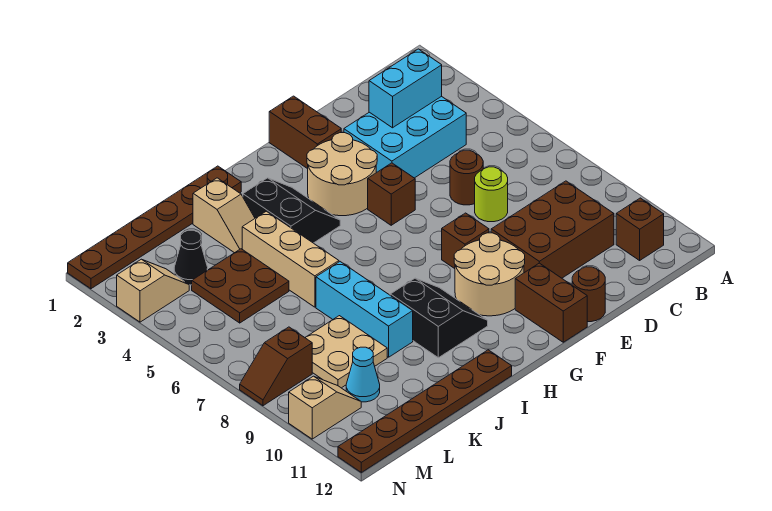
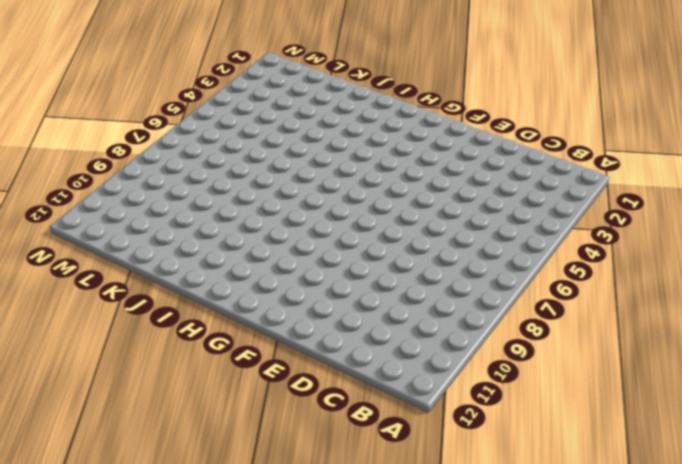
none -> brown brick B11 level 1
none -> cyan brick C3:E4 level 1
none -> brown brick C9:E10 level 1

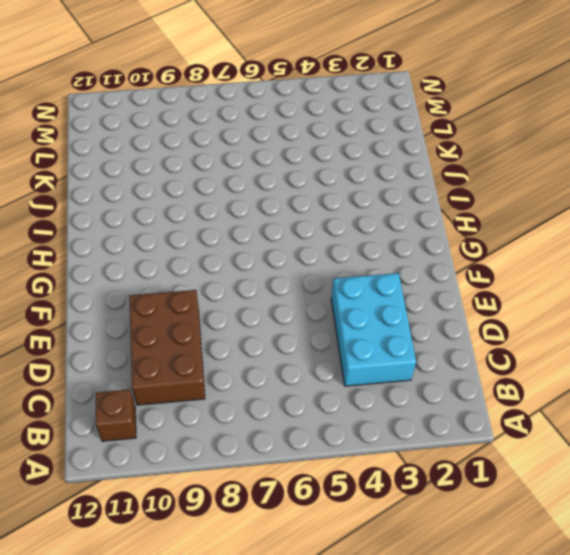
none -> brown round brick D6 level 1
none -> lime round brick D7 level 1
none -> brown round brick E12 level 1

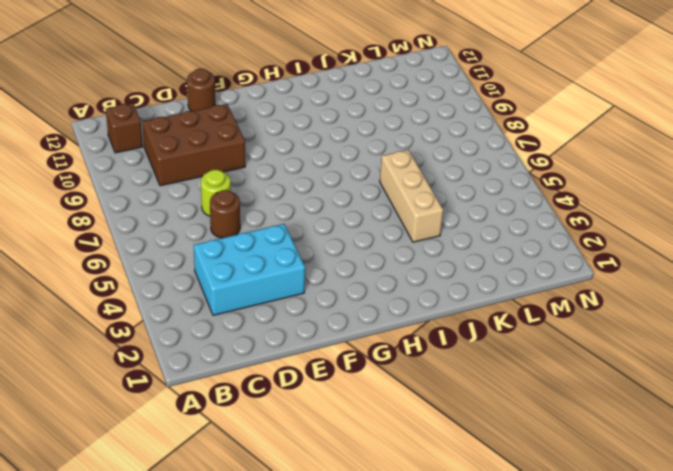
none -> brown brick F1:F2 level 1
none -> tan round brick F3:G4 level 1
none -> brown brick F5 level 1

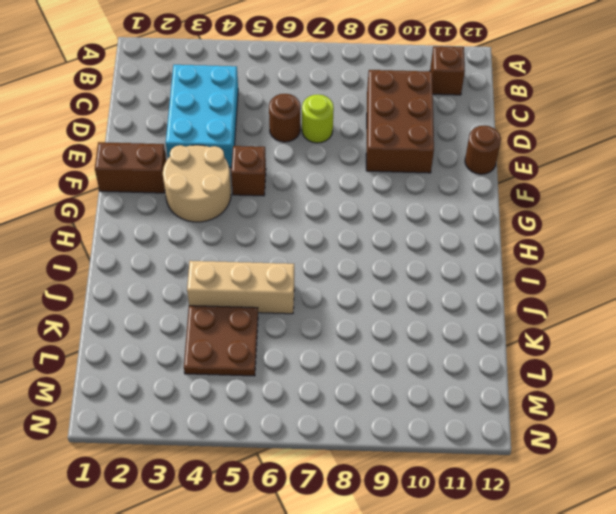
none -> brown brick F8 level 1
none -> tan round brick F9:G10 level 1
none -> brown brick F11:F12 level 1

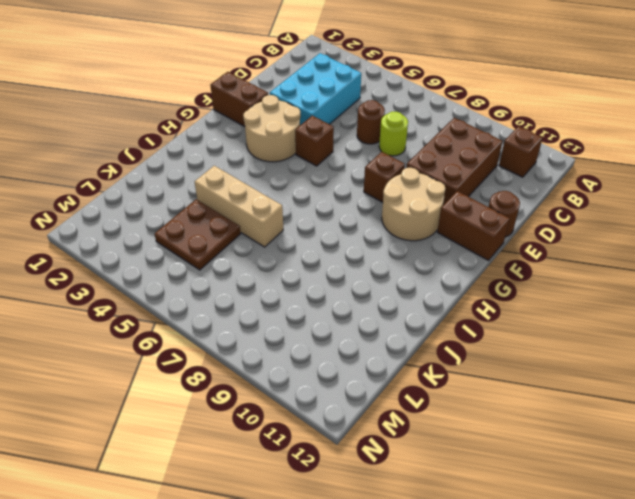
none -> black slope H3:I4 level 1 top I
none -> black slope H9:I10 level 1 top I
none -> brown plate I1:N1 level 1

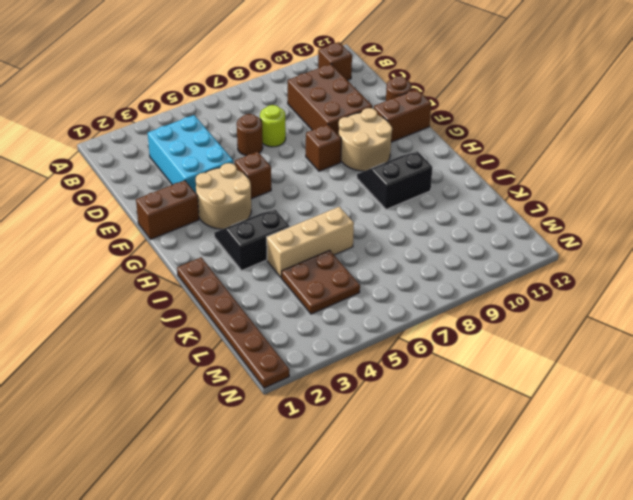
none -> brown plate I12:N12 level 1
none -> tan slope J2:J3 level 1 top 2
none -> cyan brick J7:J9 level 1

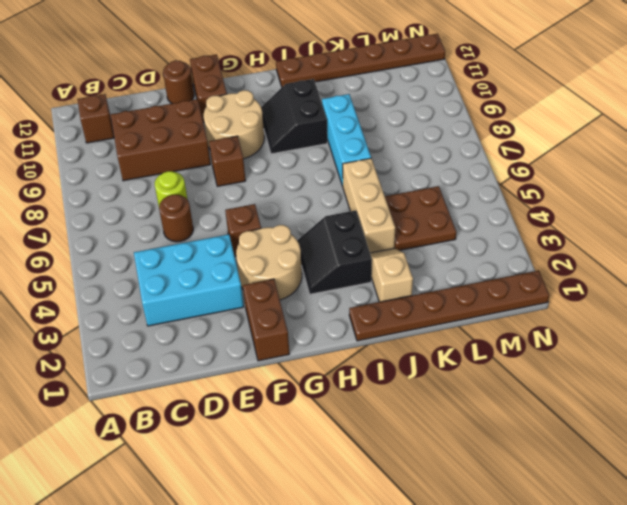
none -> tan plate K8:L9 level 1
none -> black cone L3 level 1
none -> cyan cone L10 level 1

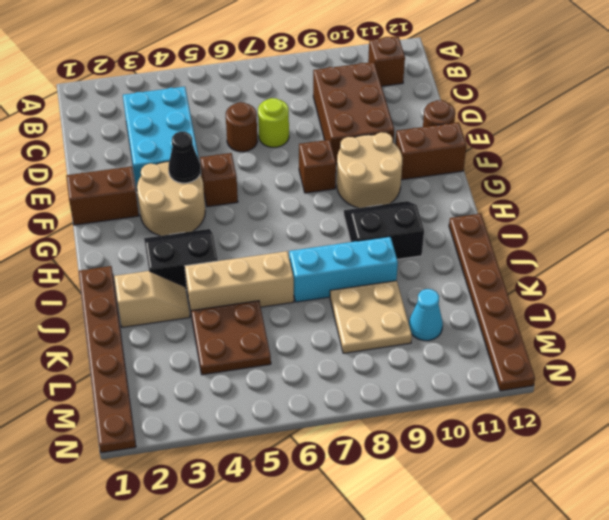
black cone F4 level 2 -> black cone L3 level 1
none -> tan slope M3:N3 level 1 top N
none -> brown slope M8:N8 level 1 top M
none -> tan slope M10:N10 level 1 top N

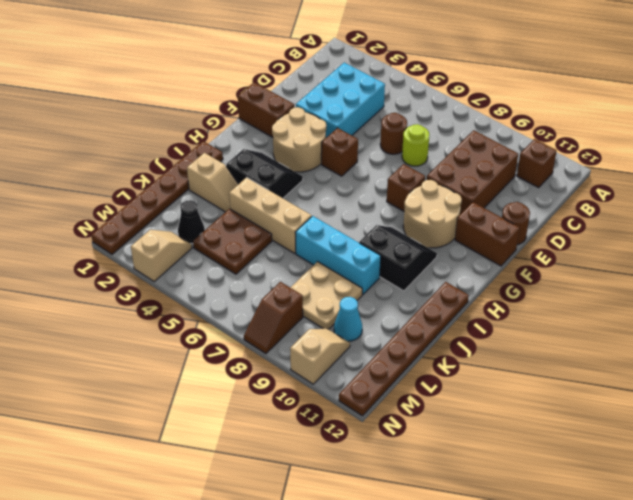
none -> cyan brick C3:D3 level 2

